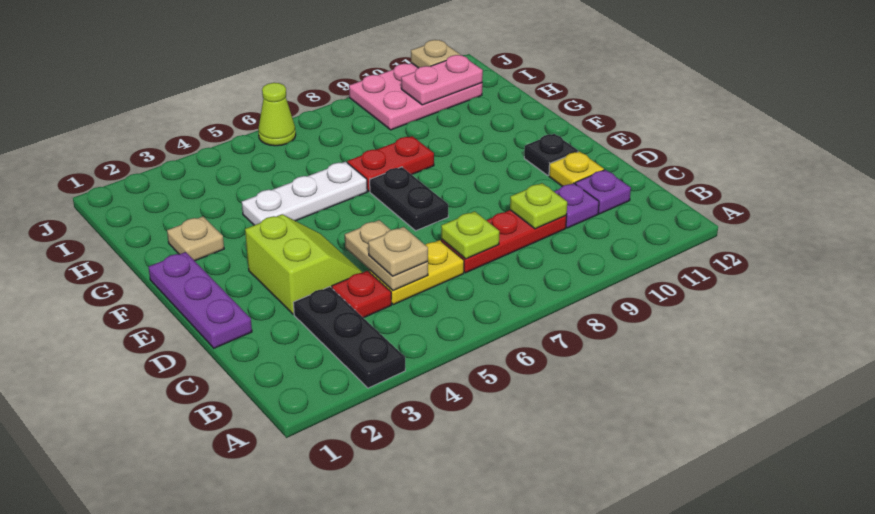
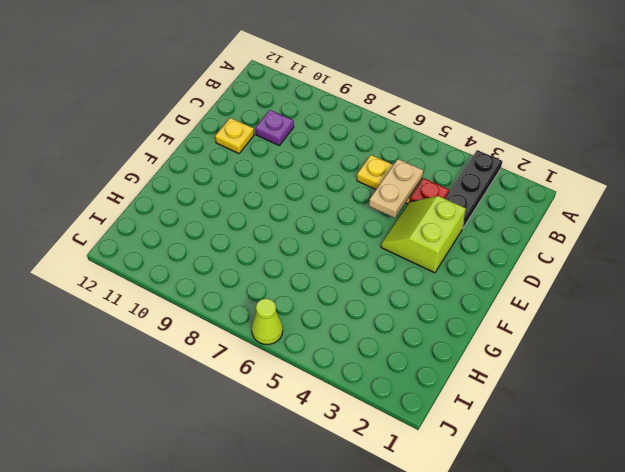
none -> red plate C7:C9 level 1
none -> purple plate C11 level 1
none -> purple plate D1:F1 level 1

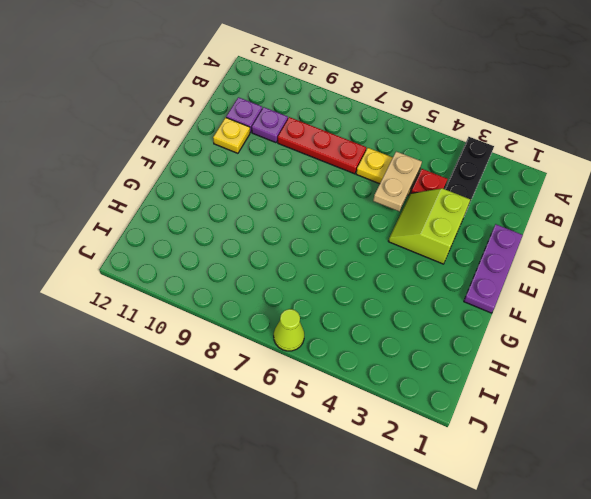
none -> black plate E7:F7 level 1
none -> black plate E11 level 1
none -> tan plate G2 level 1

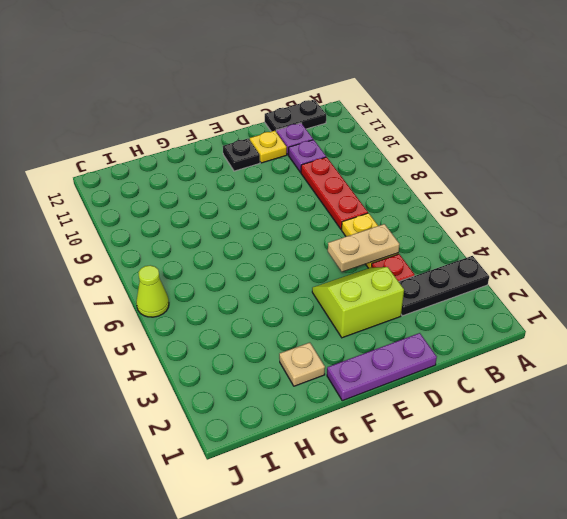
black plate B12:C12 level 1 -> black plate E7:F7 level 1
none -> white plate G4:G6 level 1
none -> red plate G7:G8 level 1
none -> pink plate I9:J11 level 1

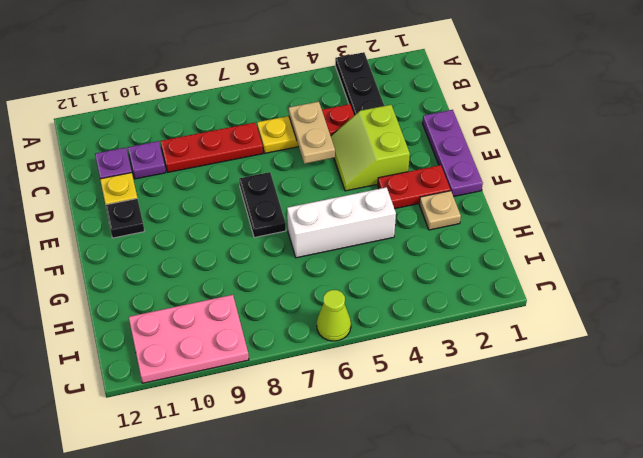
red plate F2:F3 level 1 -> red plate G7:G8 level 1
white brick G4:G6 level 1 -> white plate G4:G6 level 1
none -> lime plate C7 level 2
none -> lime plate C9 level 2
none -> pink plate I10:I11 level 2

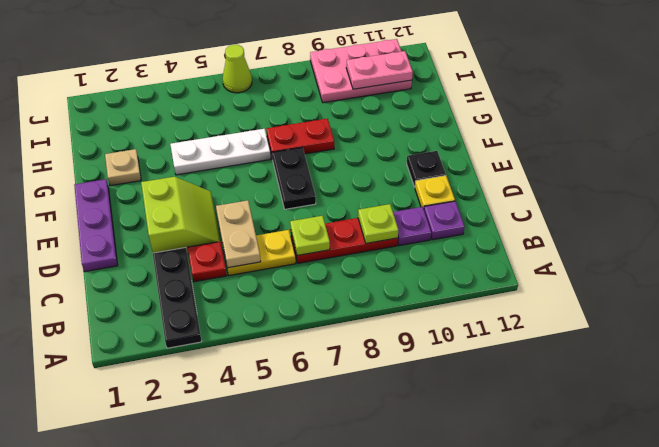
none -> tan plate J11 level 2
none -> tan plate C5 level 3

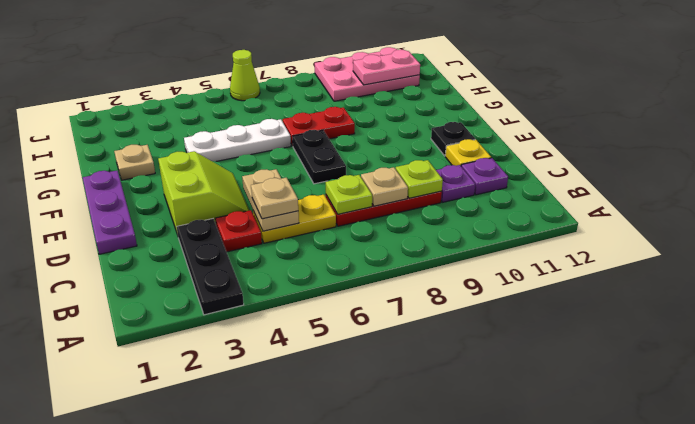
tan plate C8 level 2 -> tan plate J11 level 2

